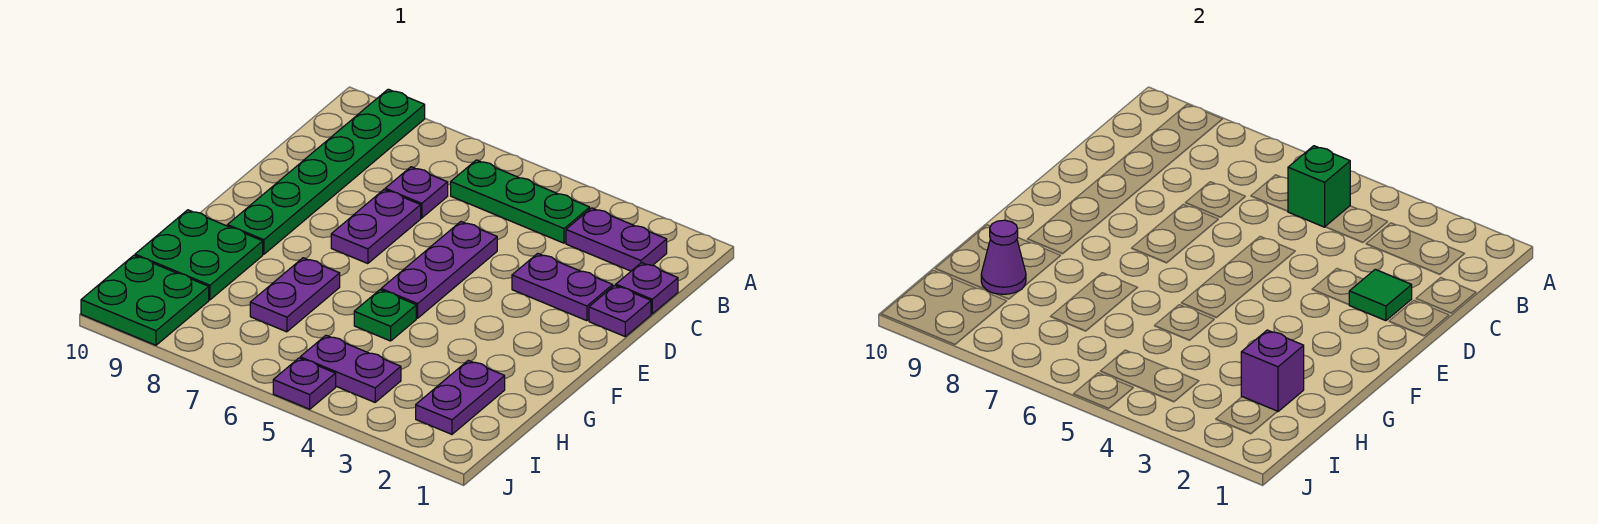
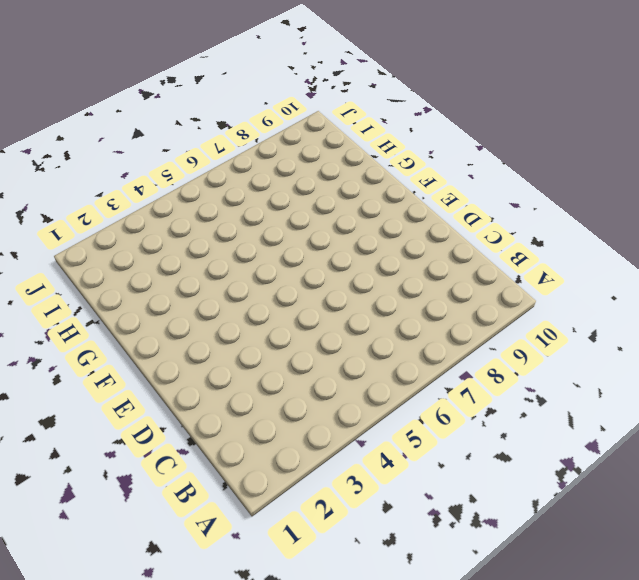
none -> green plate A9:F9 level 1
none -> purple plate B2:B3 level 1
none -> green plate B4:B6 level 1

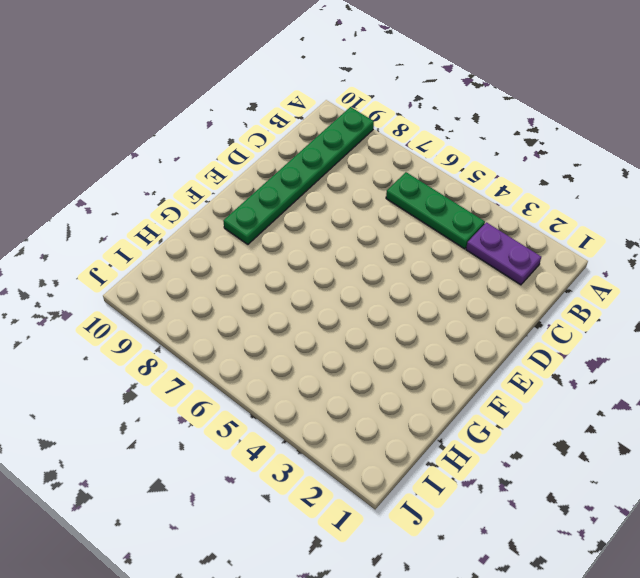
none -> purple plate C1 level 1
none -> purple plate C7 level 1
none -> purple plate D1 level 1

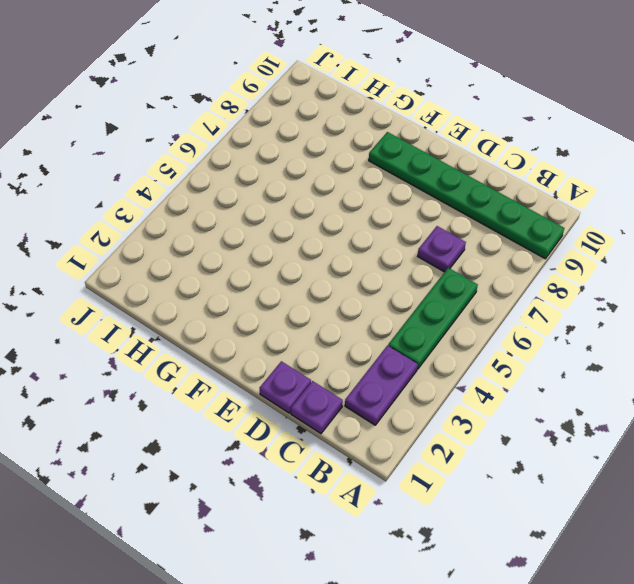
none -> purple plate D2:D3 level 1
none -> purple plate D5:F5 level 1
none -> purple plate D7:E7 level 1

